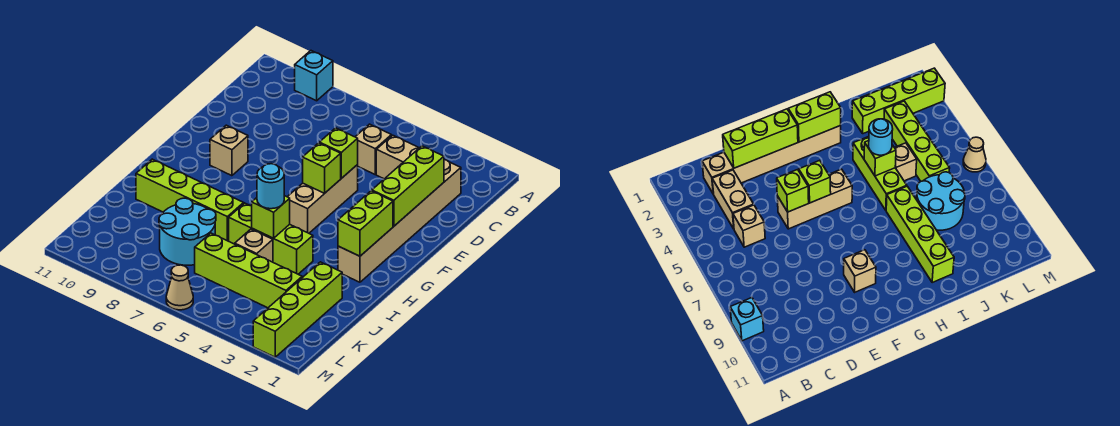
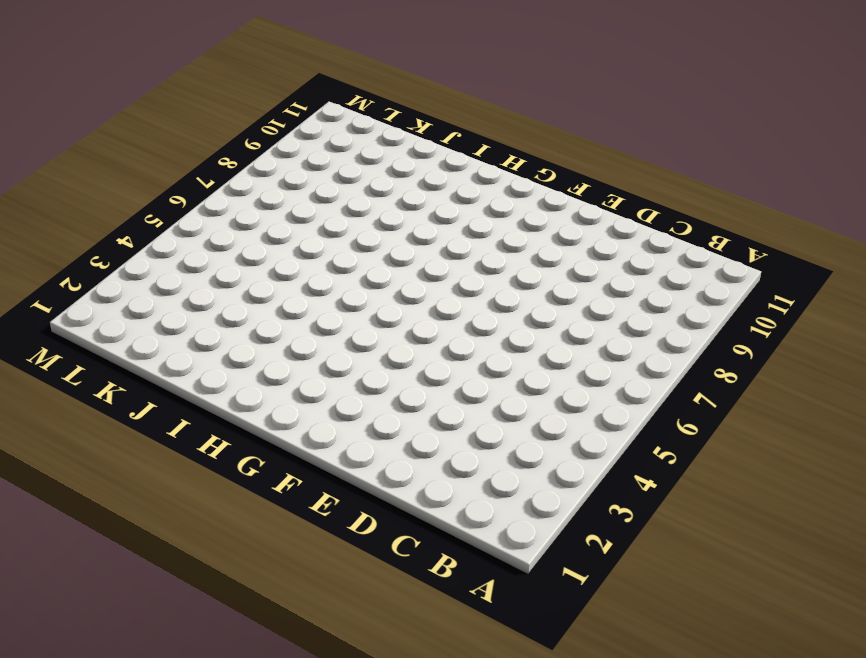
none -> cyan brick A9 level 1
none -> tan brick C2:H2 level 1
none -> tan brick C3:C4 level 1

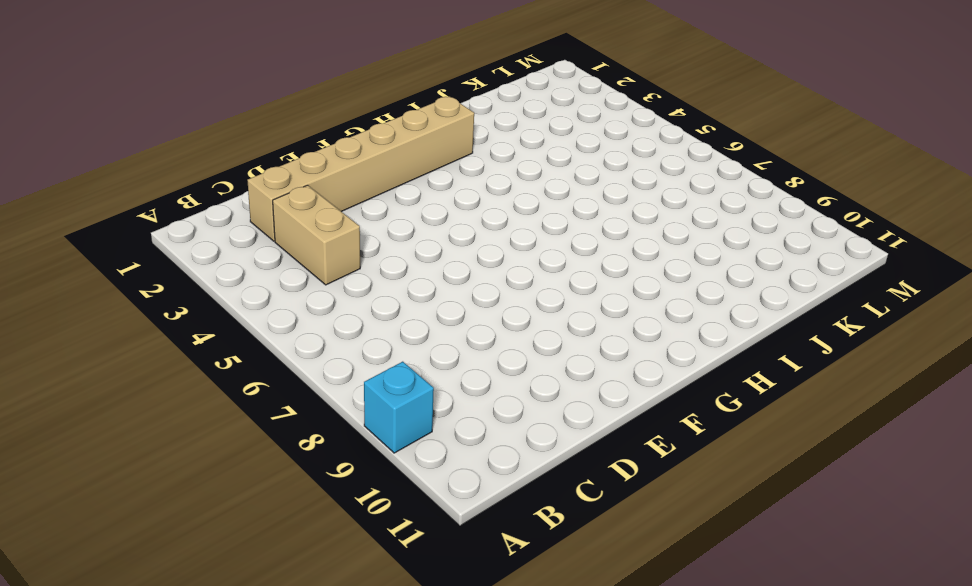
none -> tan brick C5 level 1
none -> tan brick E5:G5 level 1
none -> tan brick F9 level 1

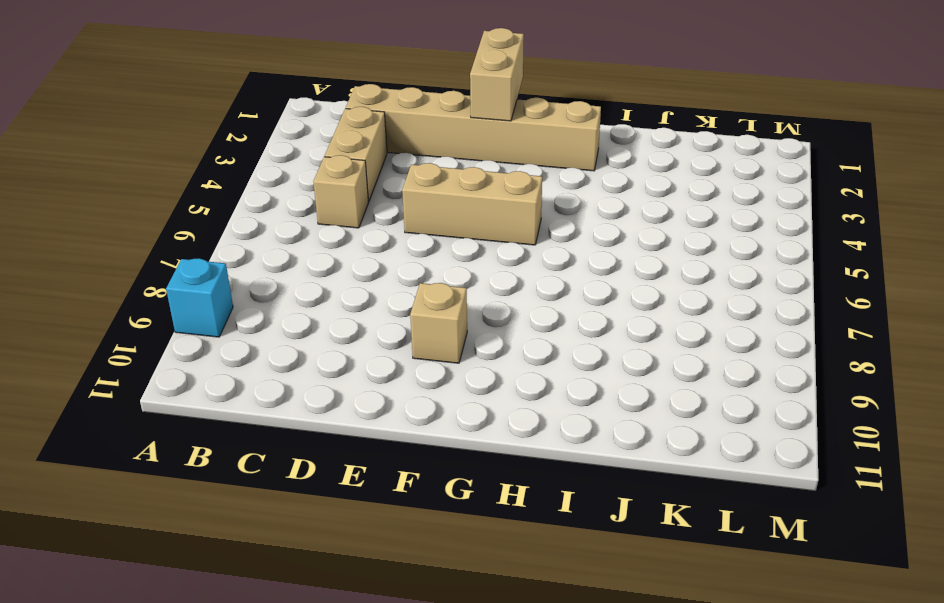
tan brick F1:F2 level 2 -> lime brick D2:F2 level 2
none -> lime brick I4:I6 level 1
none -> lime brick I7:I10 level 1
none -> lime brick J2:M2 level 1

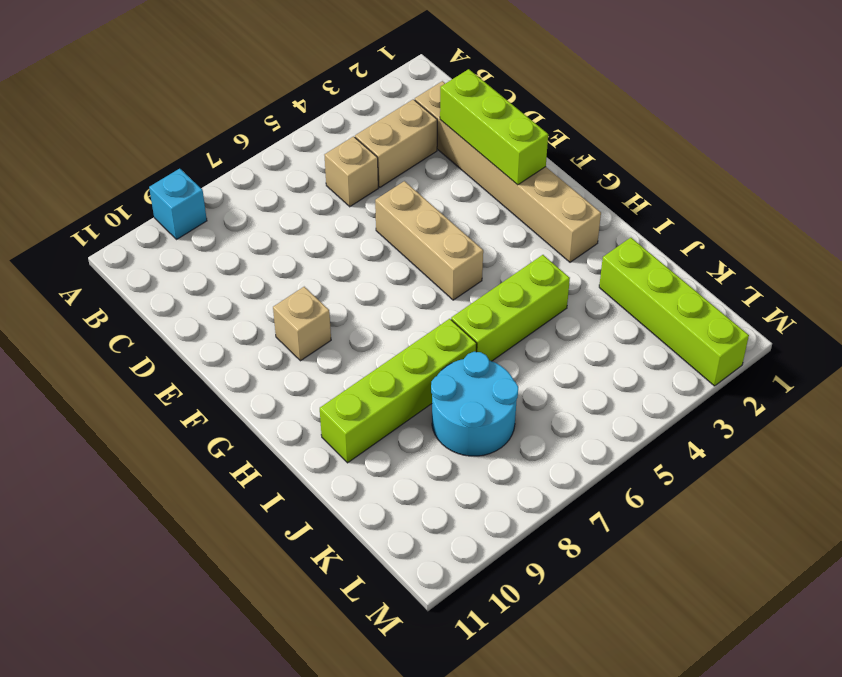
none -> tan brick J5 level 1
none -> lime brick K3:K6 level 1
none -> tan cone M6 level 1

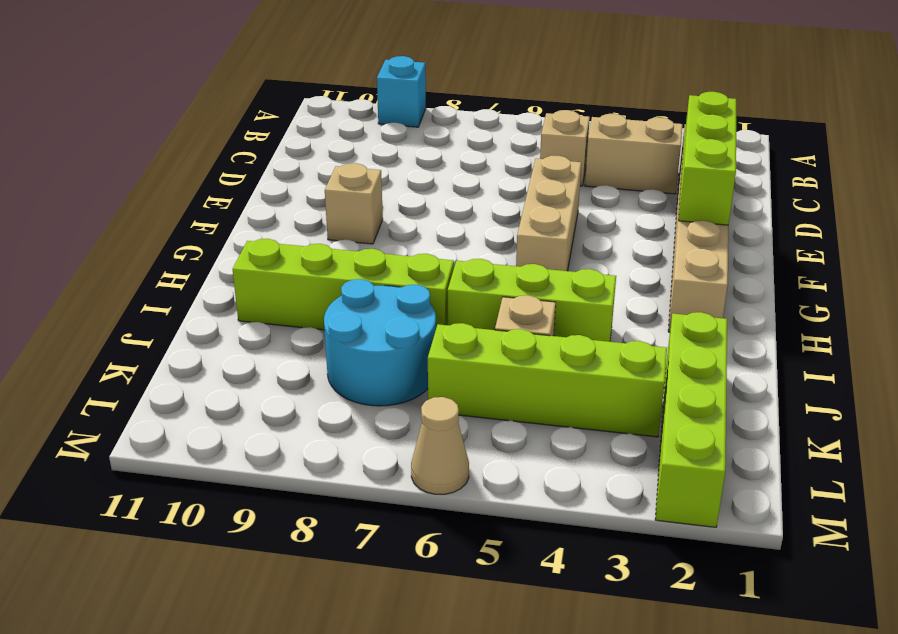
none -> lime brick E5 level 2
none -> lime brick F5 level 2
none -> lime brick G2:H2 level 2

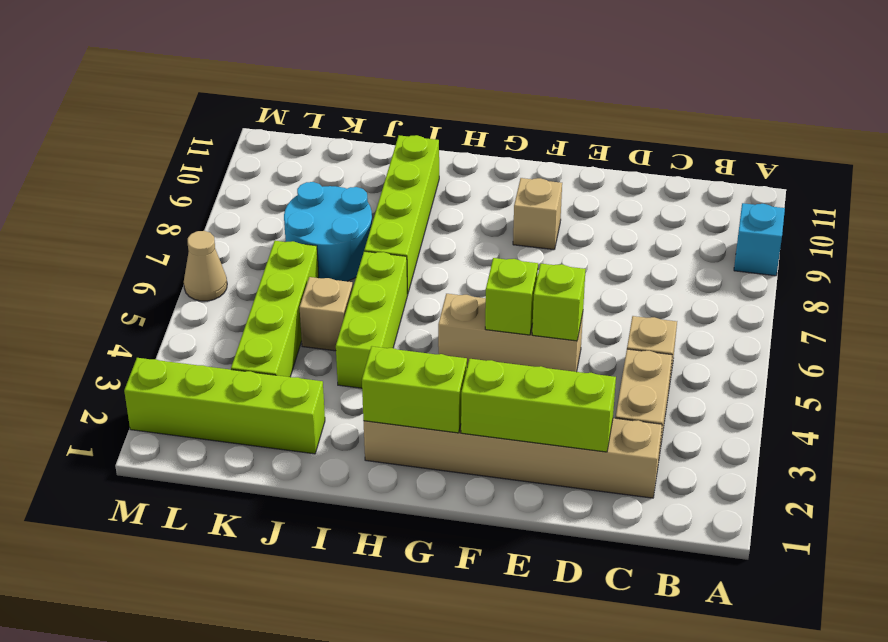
none -> lime brick I5 level 2
none -> cyan round brick I5 level 3

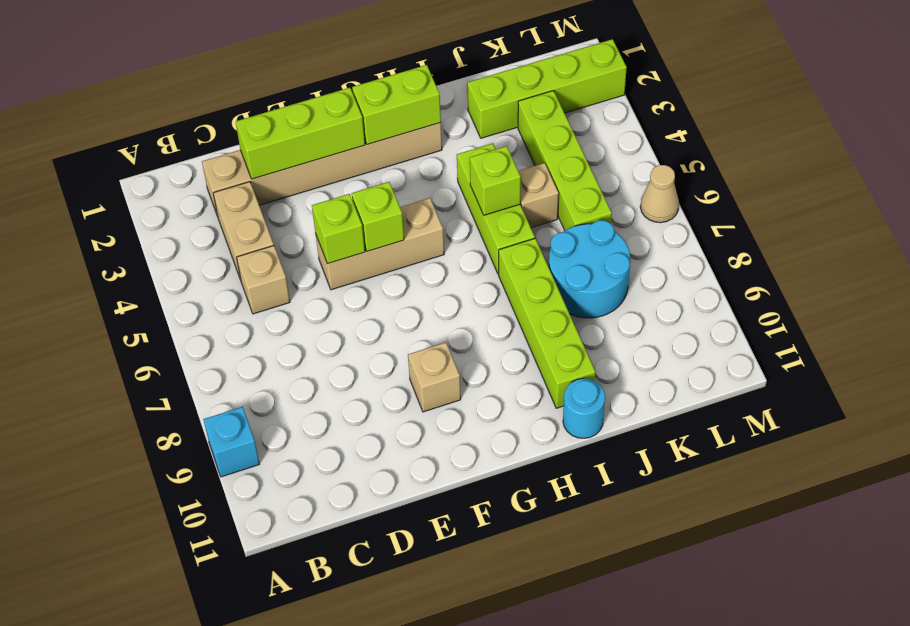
cyan round brick I11 level 1 -> cyan round brick I5 level 3

